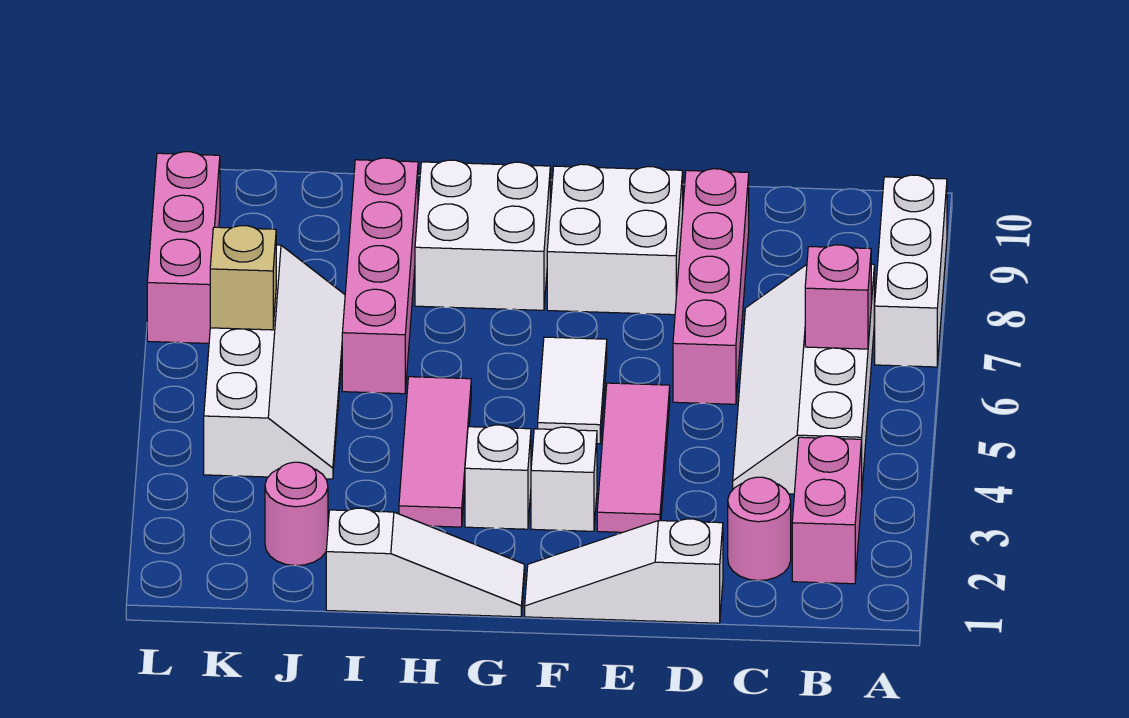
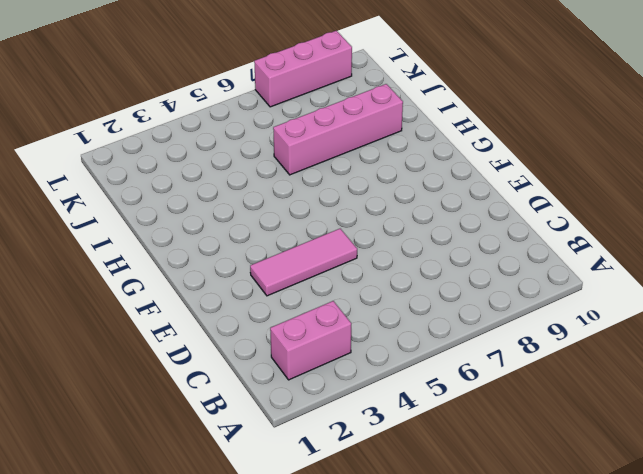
none -> white brick A7:A9 level 1
none -> white slope B4:C7 level 1 top B
none -> pink round brick C2 level 1

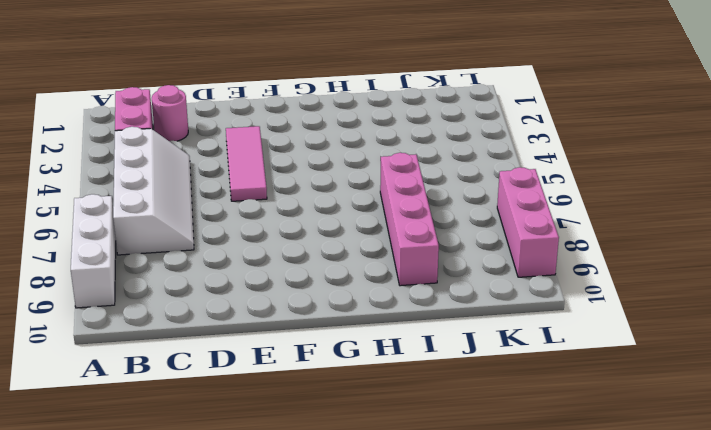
none -> white slope D1:F1 level 1 top D
none -> pink brick D6:D9 level 1
none -> white brick E8:F9 level 1

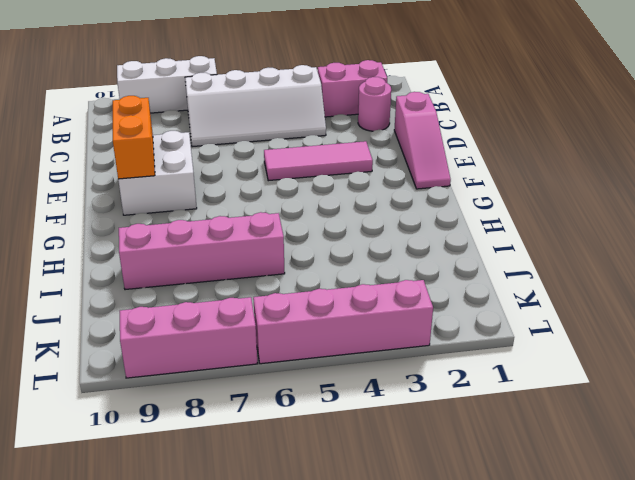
pink slope D1:F1 level 1 top D -> white slope D1:F1 level 1 top D
orange brick E9:F9 level 2 -> none
pink brick L3:L6 level 1 -> pink brick D6:D9 level 1
none -> white brick F3 level 1
none -> white tile F5:F6 level 1
none -> white slope G1:I1 level 1 top I

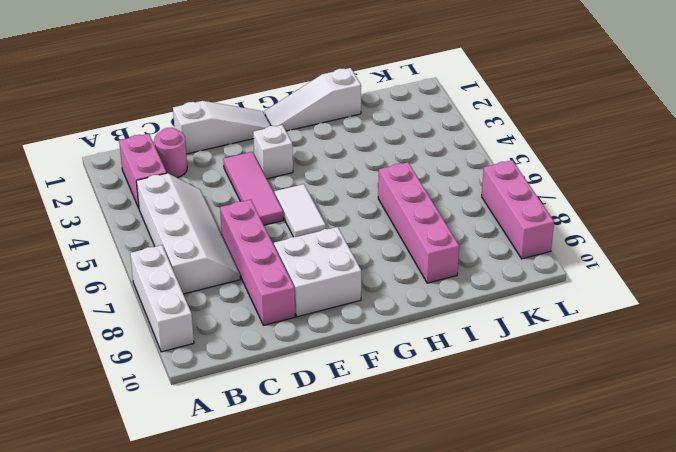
none -> white brick G3 level 1
none -> white brick G8:H9 level 1
none -> pink tile H3:H5 level 1

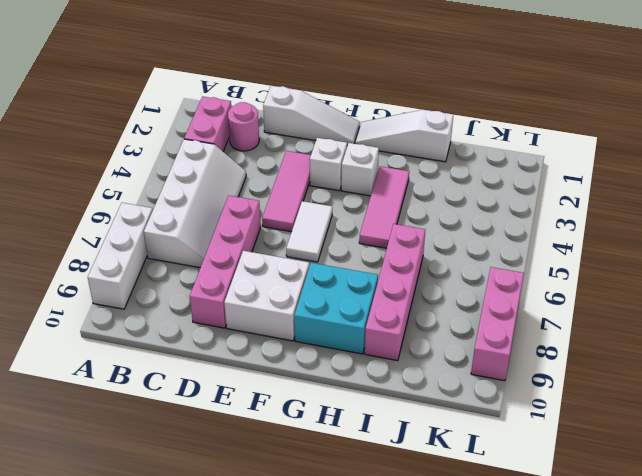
cyan brick G8:H9 level 1 -> white brick G8:H9 level 1
none -> pink round brick J2 level 1
none -> white slope J4:K7 level 1 top K
none -> pink brick B6 level 2

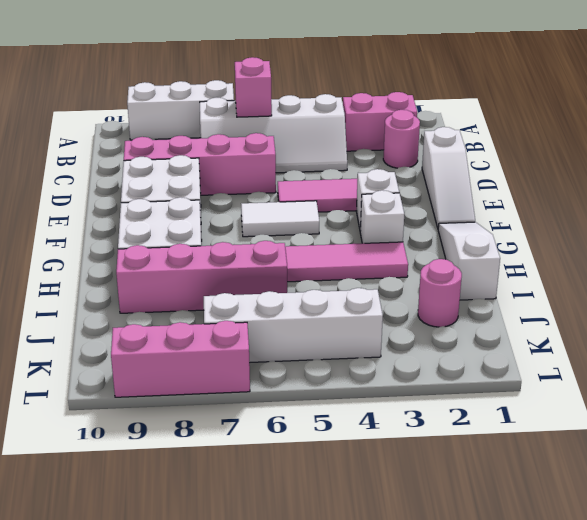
none -> tan brick K6 level 2

